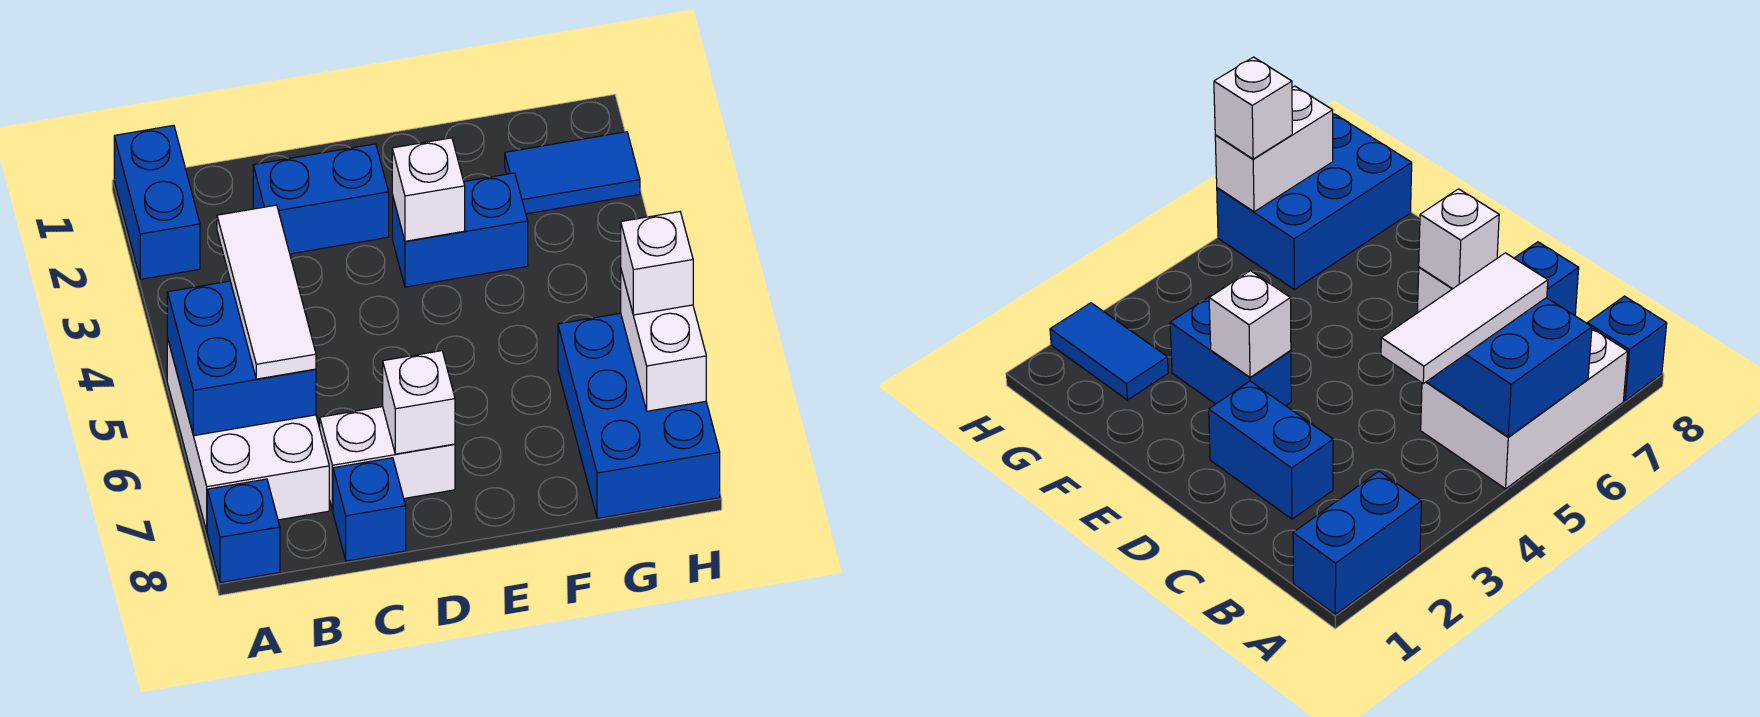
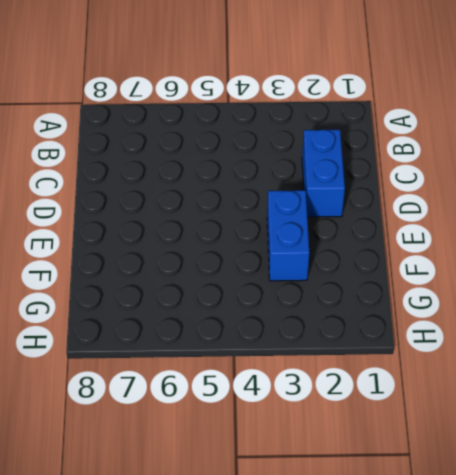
none -> blue brick A1:A2 level 1
none -> white brick A5:B7 level 1
none -> blue brick A8 level 1

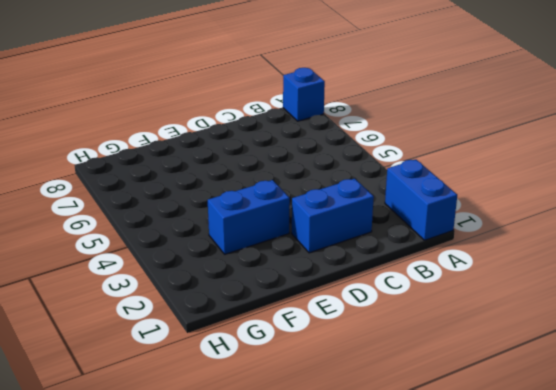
none -> white brick A5:B7 level 1
none -> white brick C7:D7 level 1
none -> blue brick C8 level 1

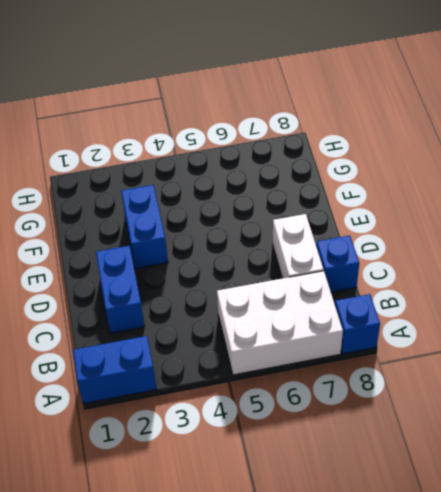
none -> blue tile G2:H2 level 1
none -> blue brick G6:H8 level 1
none -> blue brick A5:B6 level 2

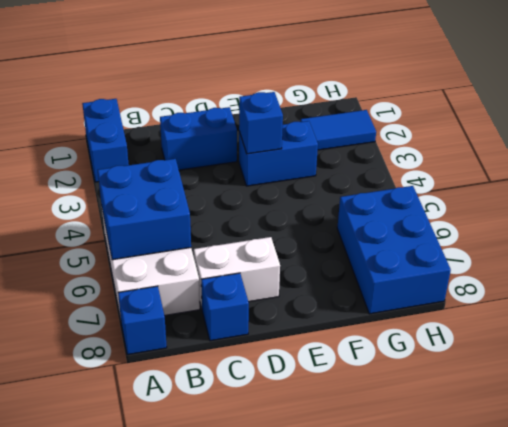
blue brick E3 level 2 -> white brick E3 level 2
none -> white brick D7 level 2
none -> white brick H6:H7 level 2
none -> white tile B4:B6 level 3

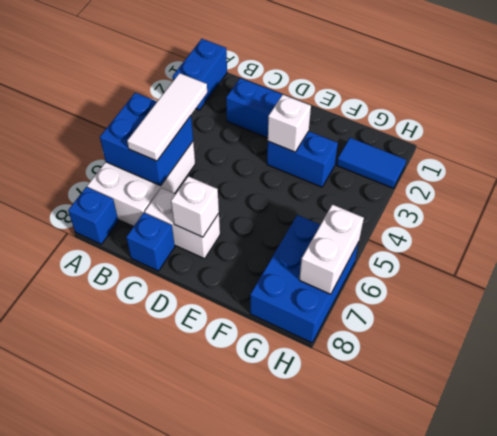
none -> white brick H6 level 3

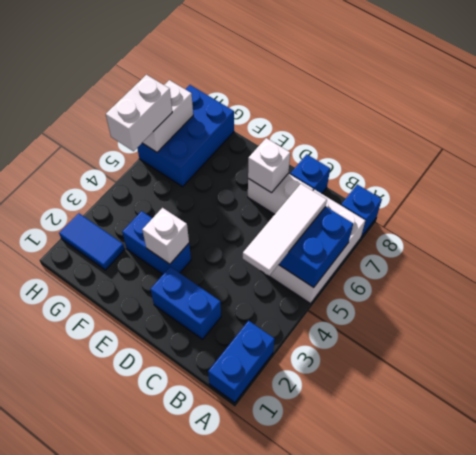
white brick H5:H6 level 3 -> white brick H6 level 3

